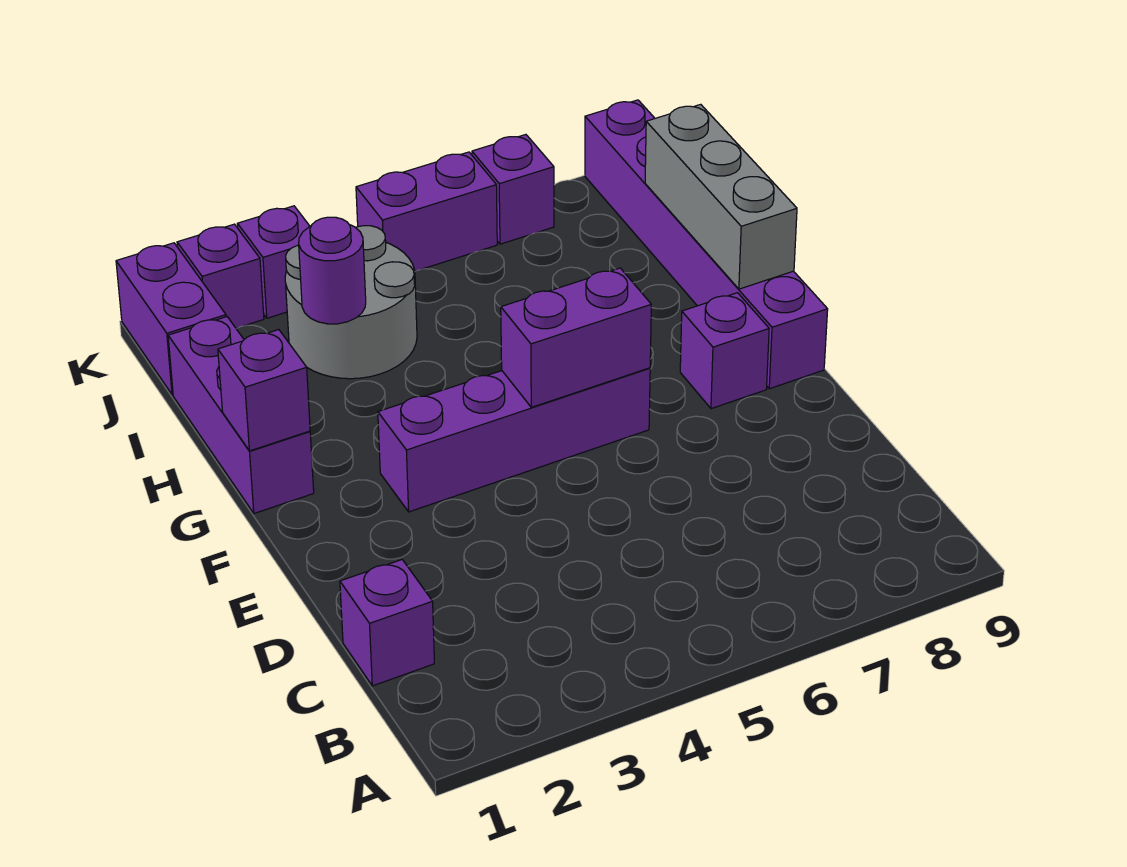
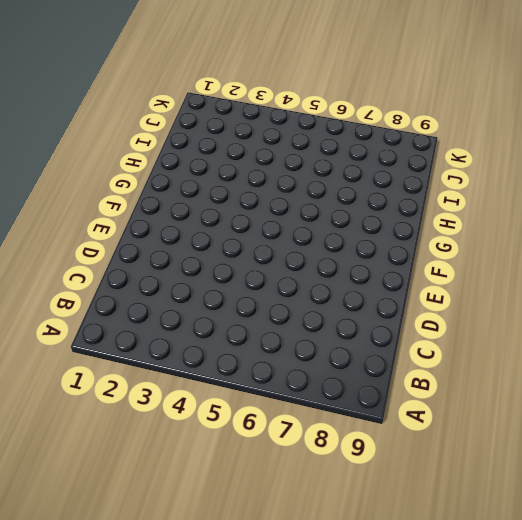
none -> purple brick C1 level 1
none -> purple brick F3:F6 level 1
none -> purple brick F8 level 1

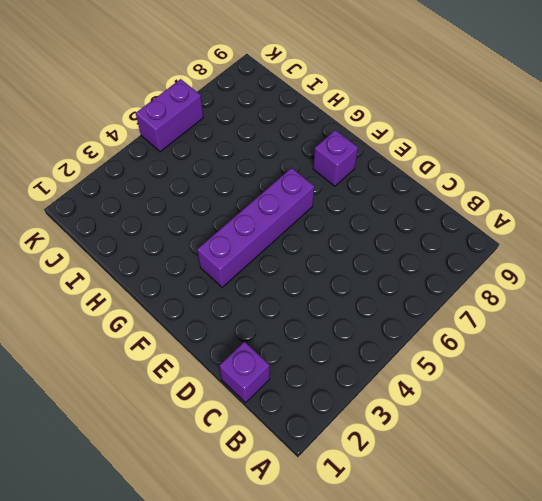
none -> purple brick F9:K9 level 1
none -> purple brick G1:I1 level 1
none -> grey round brick I3:J4 level 1

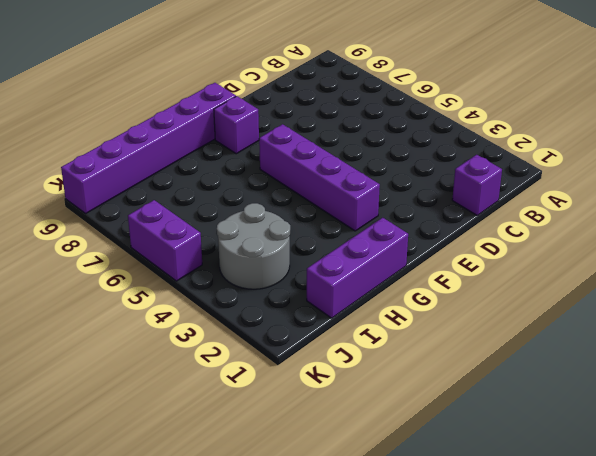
none -> purple brick J1:K1 level 1
none -> purple brick K2 level 1
none -> purple brick K3 level 1

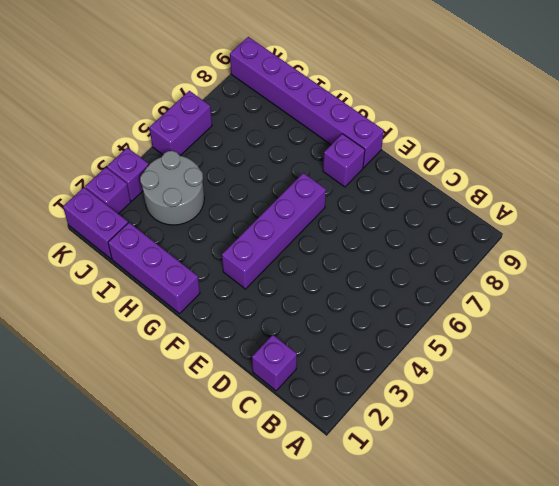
none -> purple brick K7 level 1
none -> purple brick F5:F6 level 2
none -> purple brick G1 level 2

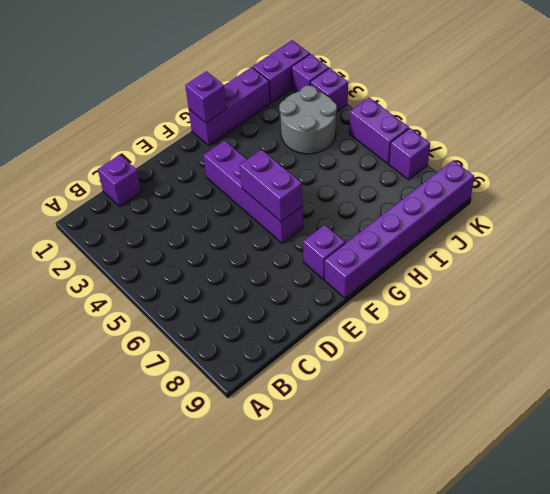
none -> grey brick G9:I9 level 2
none -> purple round brick I3 level 2

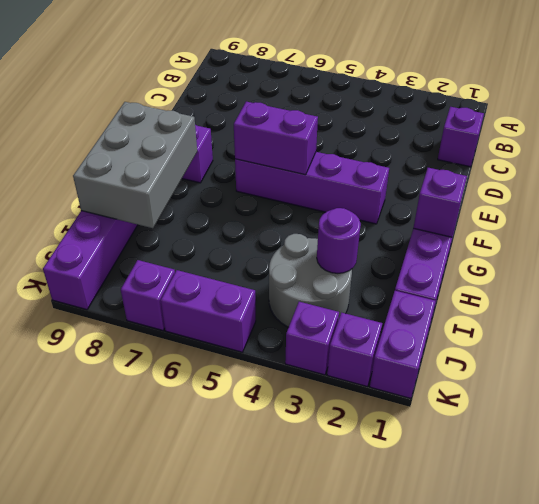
grey brick G8:I9 level 2 -> grey brick G9:I9 level 2

